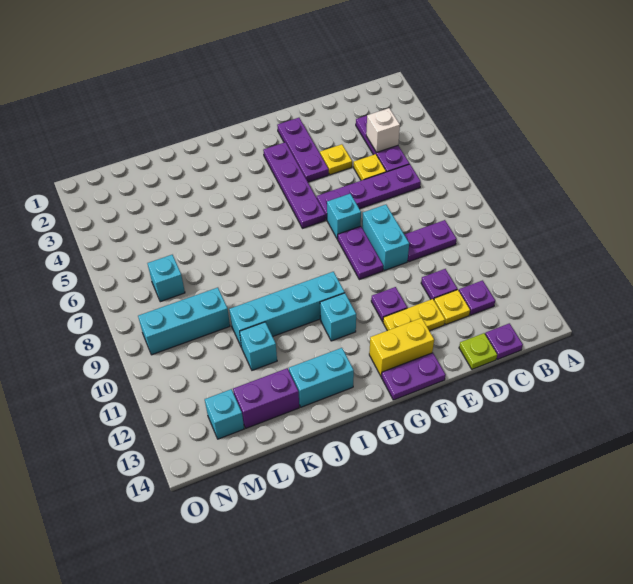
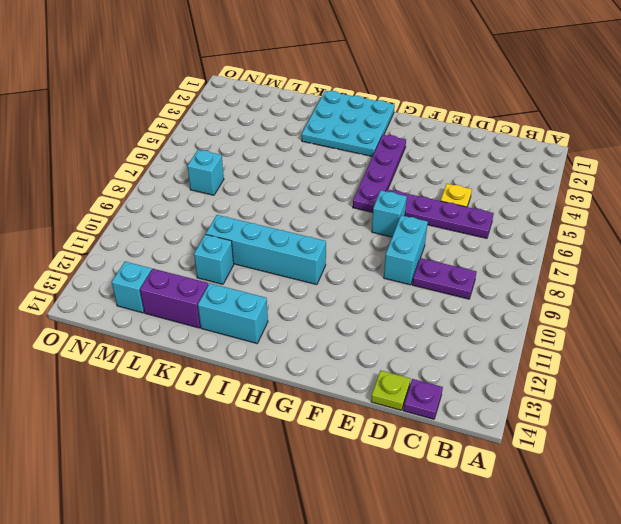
cyan plate H1:J3 level 1 -> none
none -> purple plate C3:C5 level 1
none -> purple plate C12 level 1
none -> purple plate D11 level 1

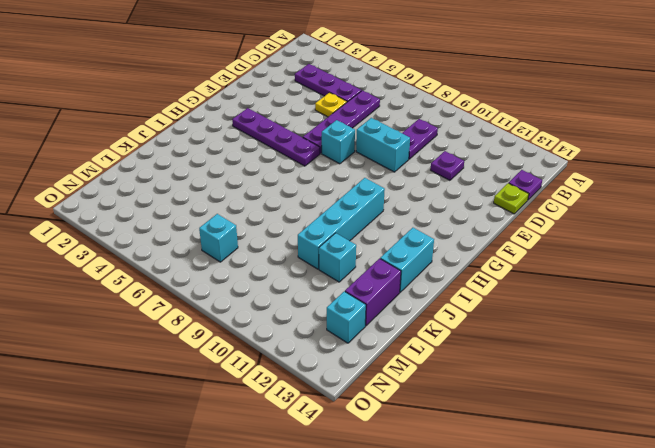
none -> purple plate C12 level 1
none -> yellow plate D12 level 1
none -> yellow plate E4 level 1

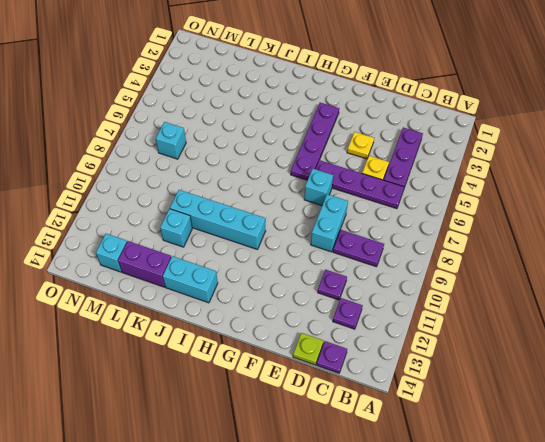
none -> yellow plate D12 level 1
none -> yellow plate E12:F12 level 1
none -> purple plate F2:F4 level 1

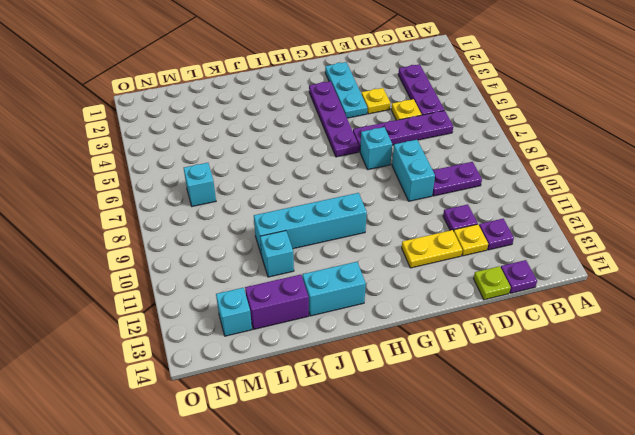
cyan plate F2:F4 level 1 -> purple plate F2:F4 level 1
none -> purple plate F8:F9 level 1
none -> purple plate F11 level 1
none -> yellow brick F13:G13 level 1

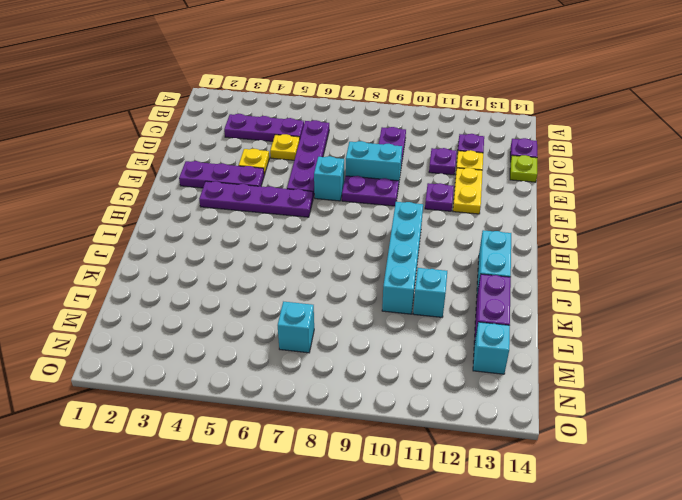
none -> yellow brick F13:G13 level 1
none -> purple plate F14:G14 level 1
none -> cyan brick H11 level 1

